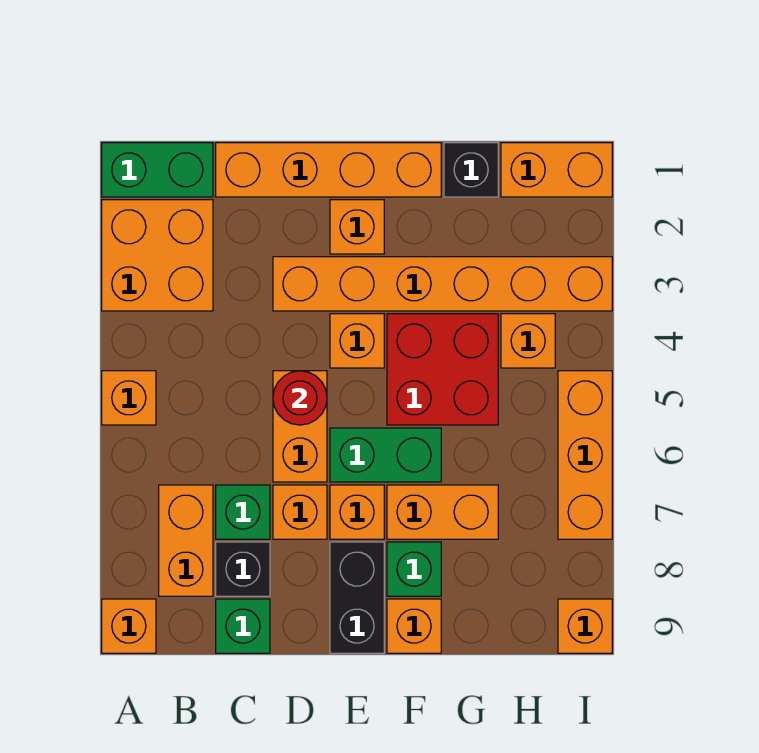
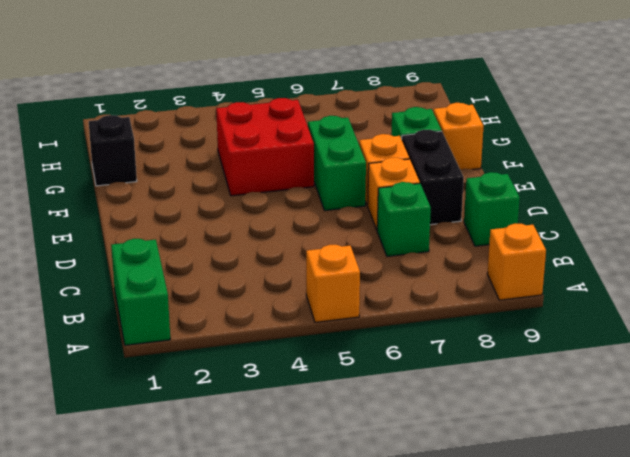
black brick D8:E8 level 1 -> black brick E8:E9 level 1
none -> orange brick A2:B3 level 1
none -> orange brick B7:B8 level 1
none -> orange brick C1:F1 level 1

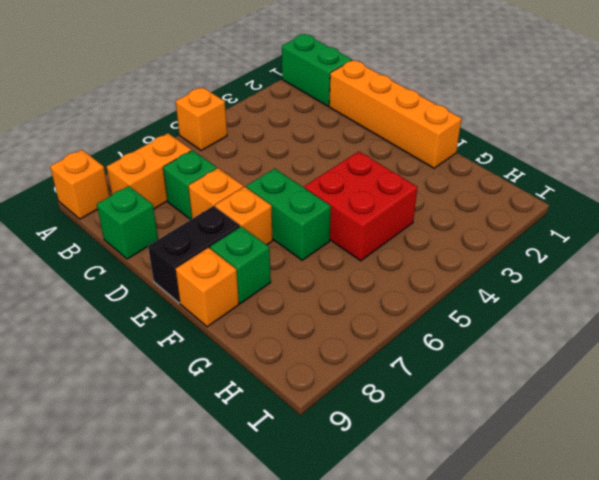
none -> orange brick A2:B3 level 1
none -> black brick C8 level 1
none -> orange brick D3:I3 level 1

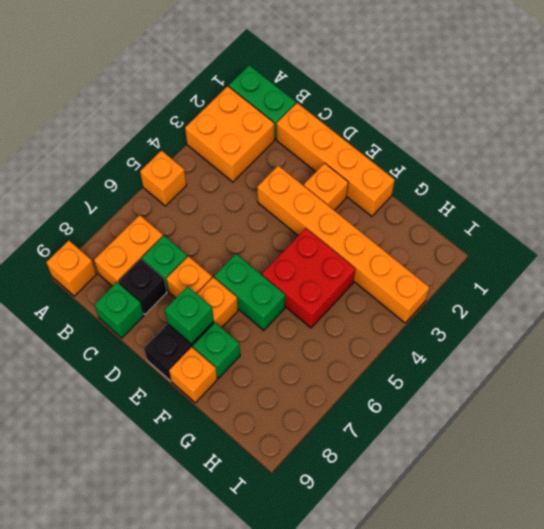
green brick E8 level 2 -> none
none -> orange brick D5:D6 level 1
none -> orange brick E4 level 1
none -> orange brick F7:G7 level 1

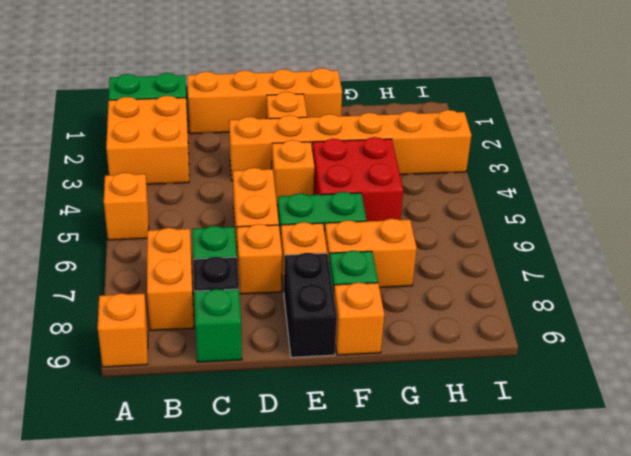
none -> black brick G1 level 1
none -> orange brick H1:I1 level 1
none -> orange brick H4 level 1

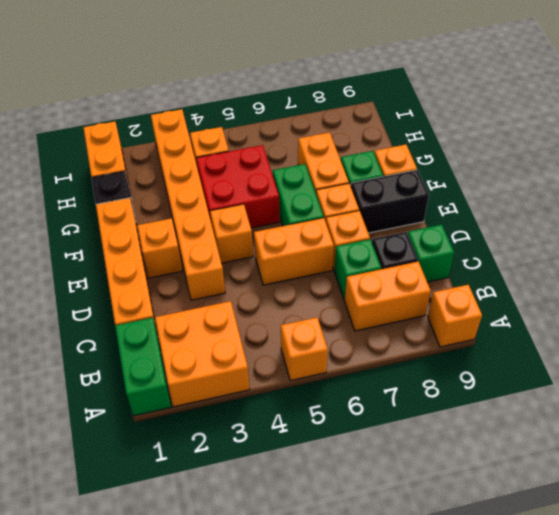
none -> orange brick I5:I7 level 1
none -> orange brick I9 level 1
none -> red round brick D5 level 2

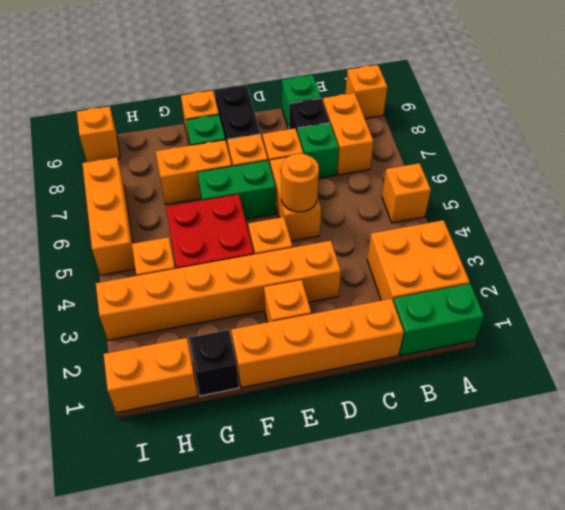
orange round brick D5 level 2 -> red round brick D5 level 2

